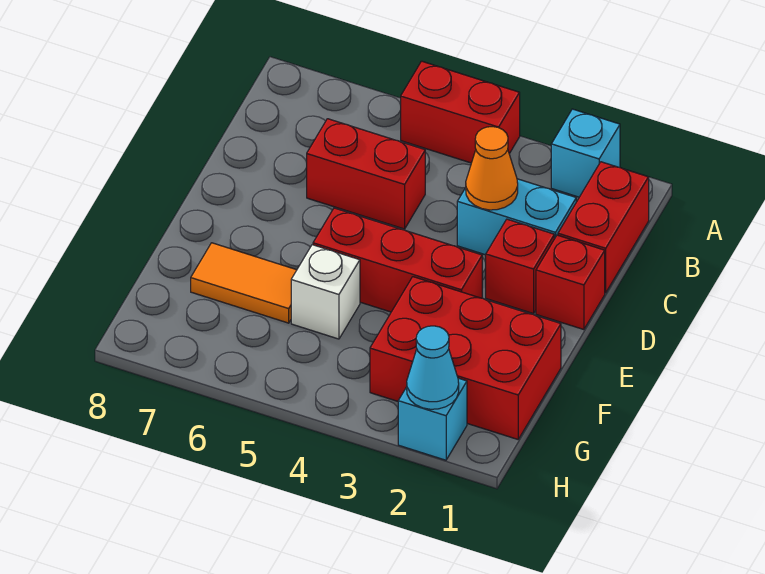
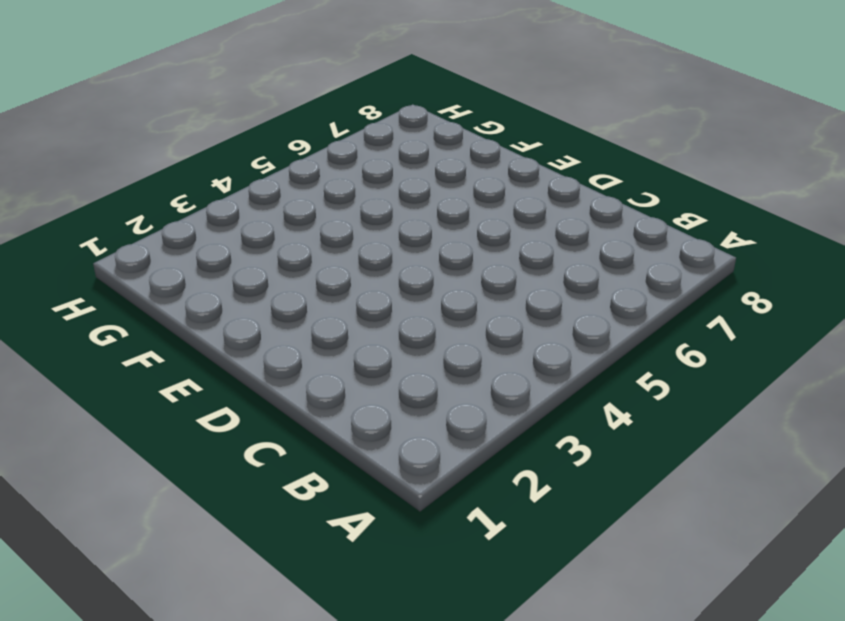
none -> cyan brick A2 level 1
none -> red brick A4:A5 level 1
none -> red brick B1:C1 level 1

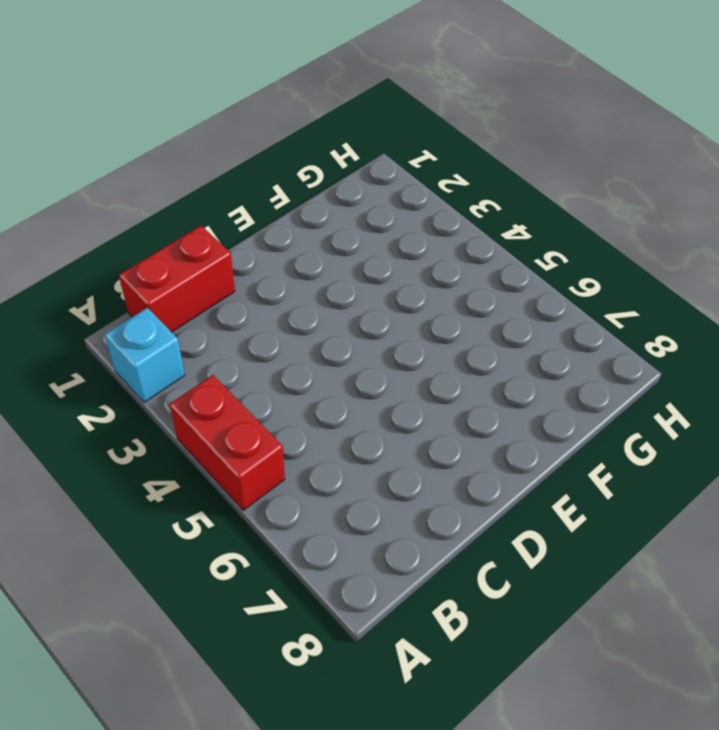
none -> cyan brick C2:C3 level 1
none -> red brick C5:C6 level 1
none -> red brick D1 level 1

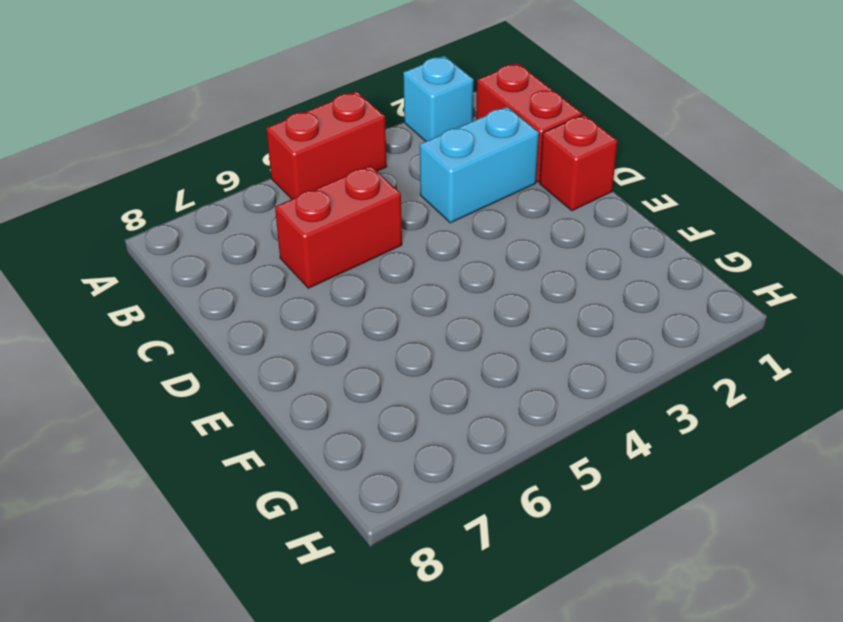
none -> red brick D2 level 1
none -> red brick E3:E5 level 1
none -> red brick F1:G3 level 1

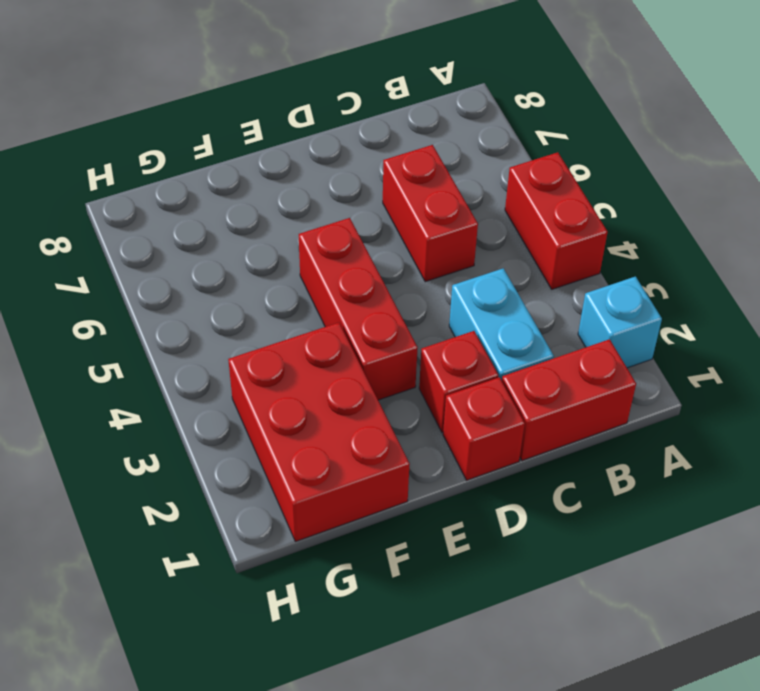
none -> white brick F5 level 1
none -> orange tile F6:F7 level 1
none -> cyan brick H2 level 1

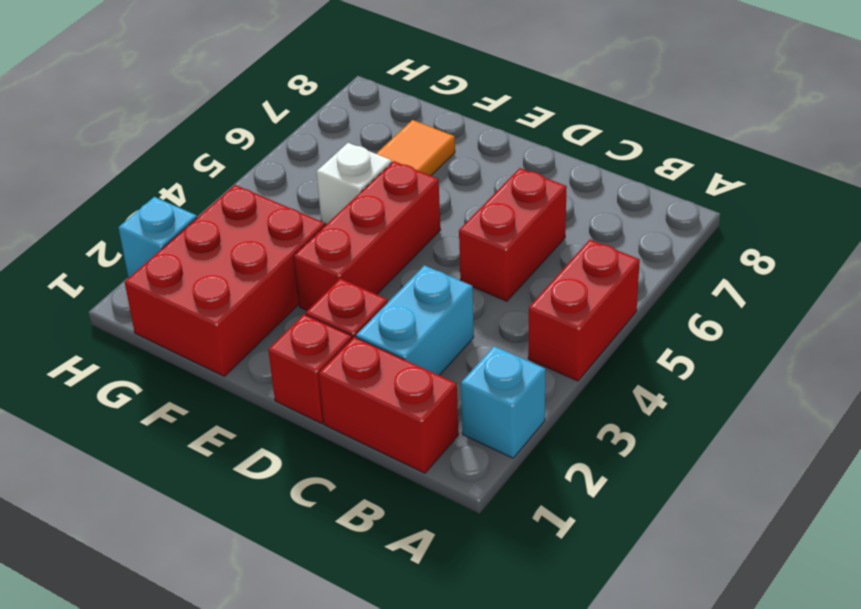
none -> orange cone C3 level 2
none -> cyan cone H2 level 2

